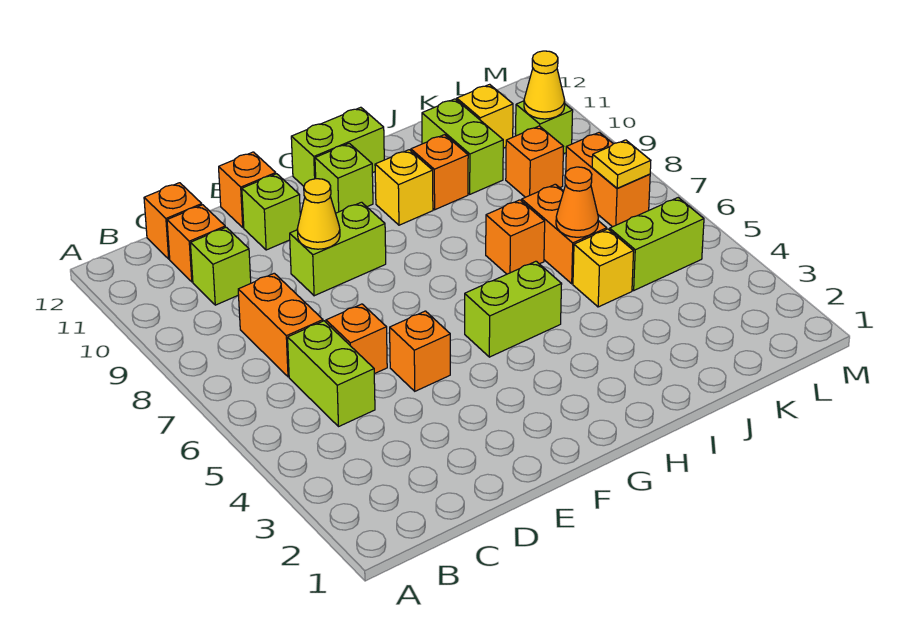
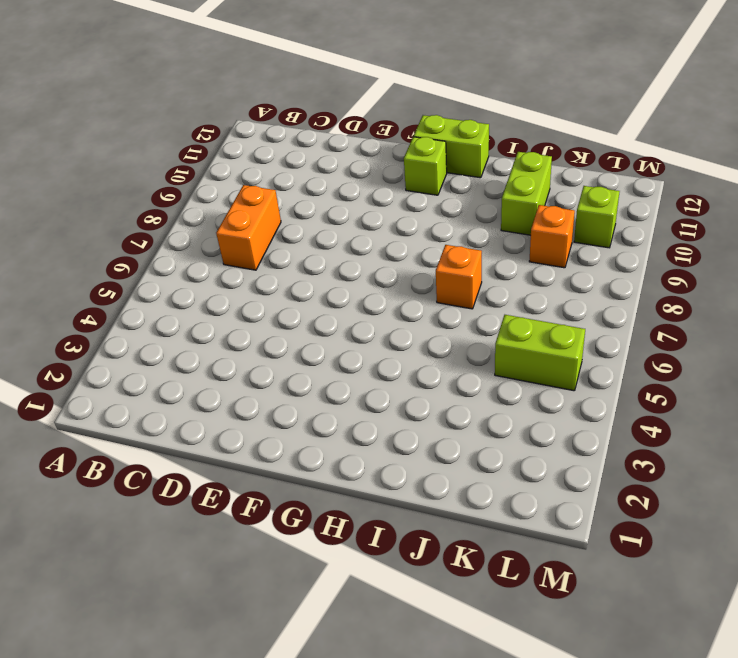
none -> lime brick C5:C6 level 1
none -> lime brick C10 level 1
none -> orange brick C11 level 1

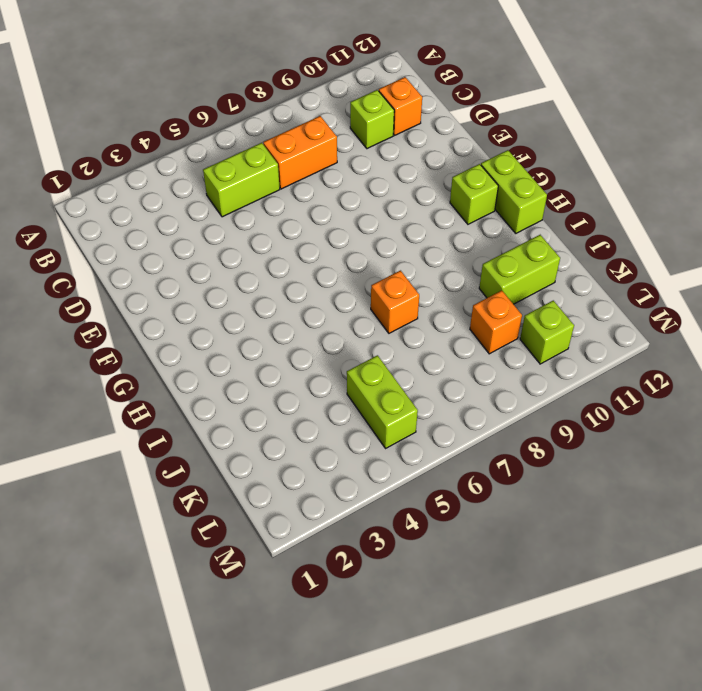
none -> orange brick C12 level 1
none -> orange brick D6 level 1
none -> orange brick E5 level 1

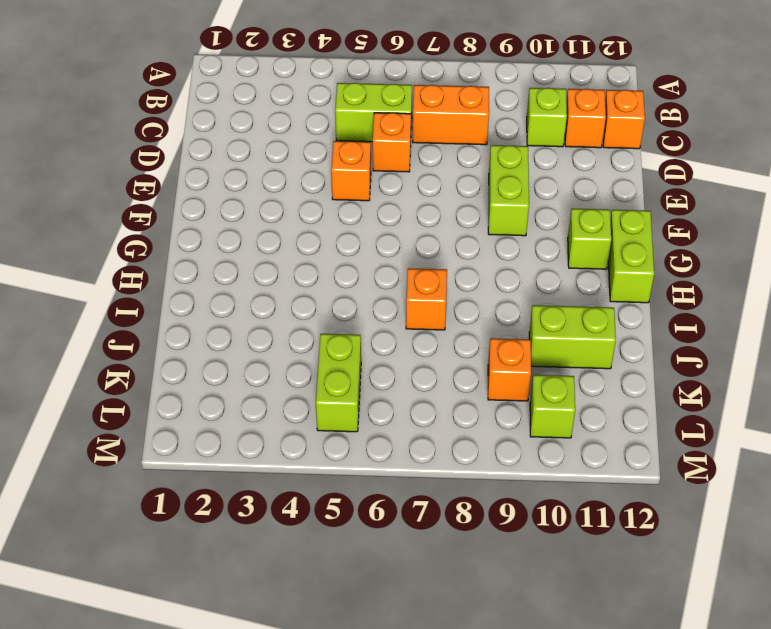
none -> lime brick E11 level 1
none -> orange brick E12 level 1
none -> lime brick G5:H5 level 1

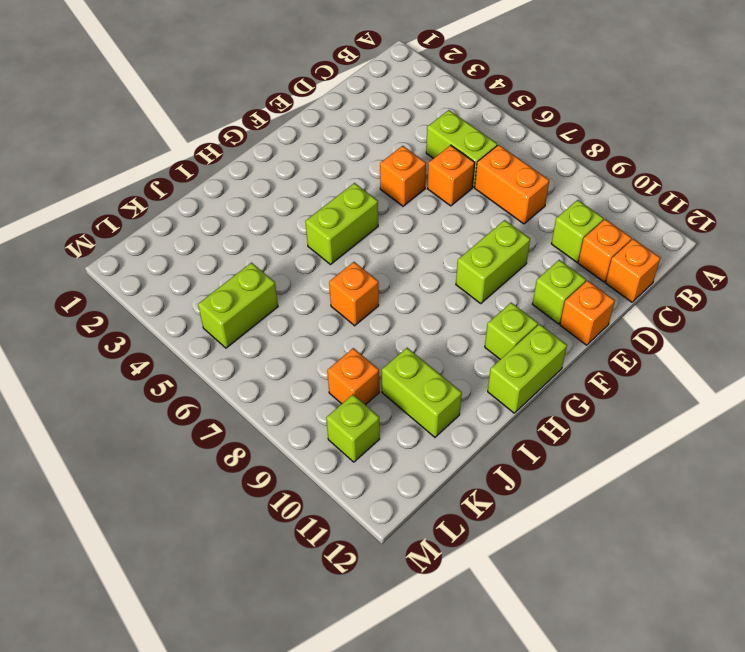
none -> yellow brick H10 level 1
none -> orange brick I10 level 1
none -> yellow brick J5 level 1

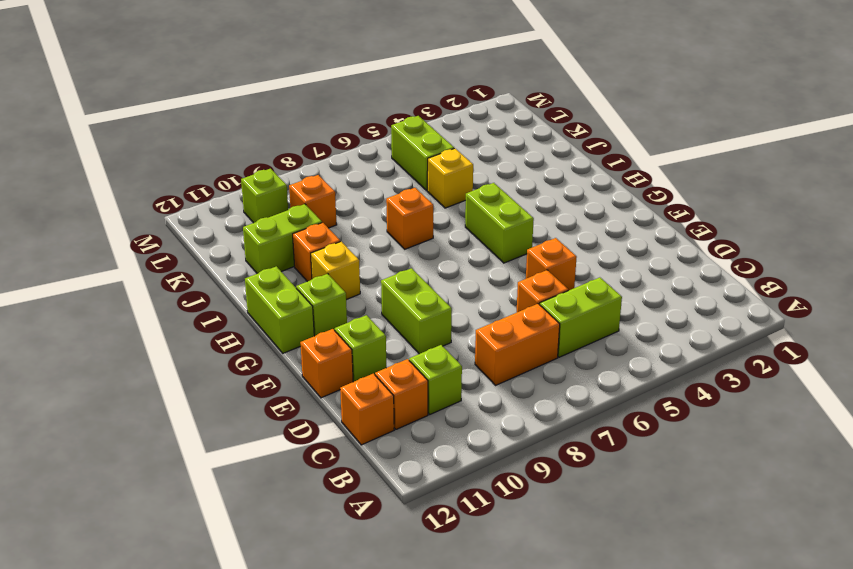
none -> orange brick J6:J7 level 1
none -> yellow brick K11 level 1
none -> orange brick L7:L8 level 1

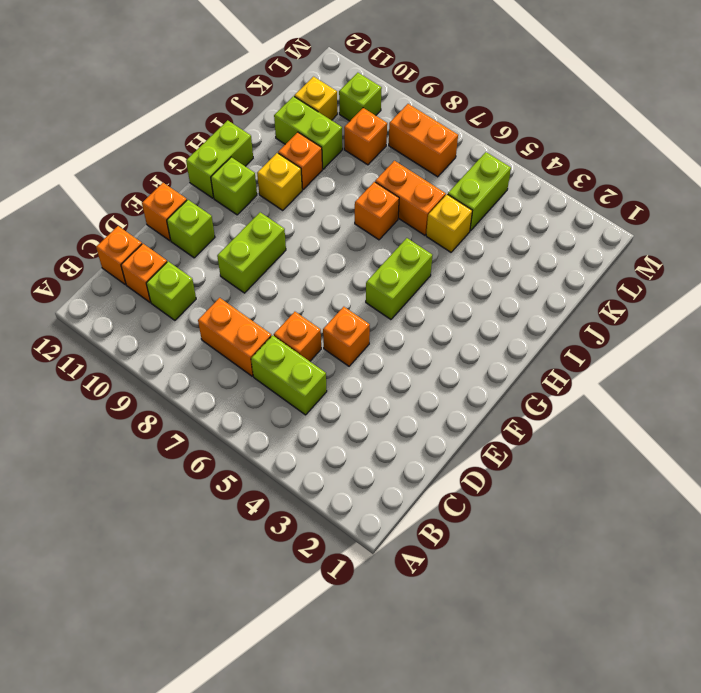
none -> yellow cone E9 level 2
none -> orange cone J6 level 2
none -> yellow plate L7 level 2

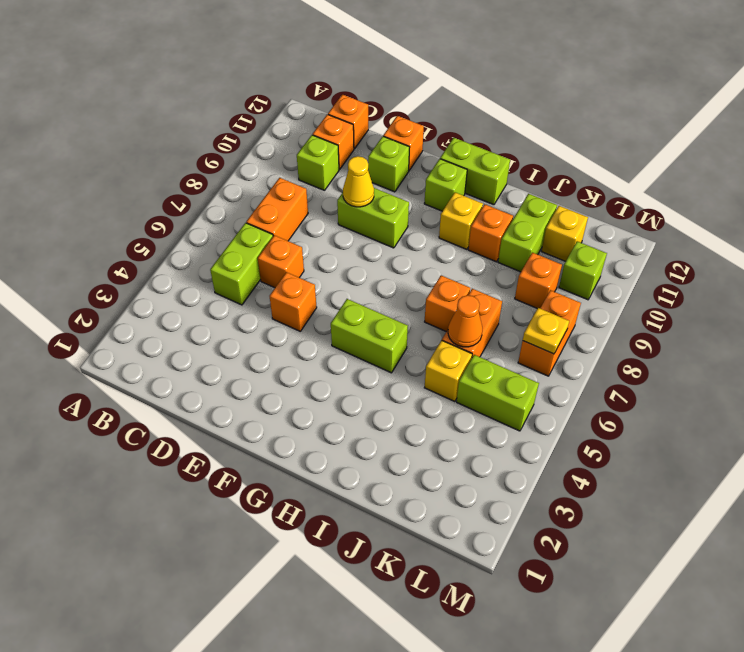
none -> yellow cone L10 level 2

